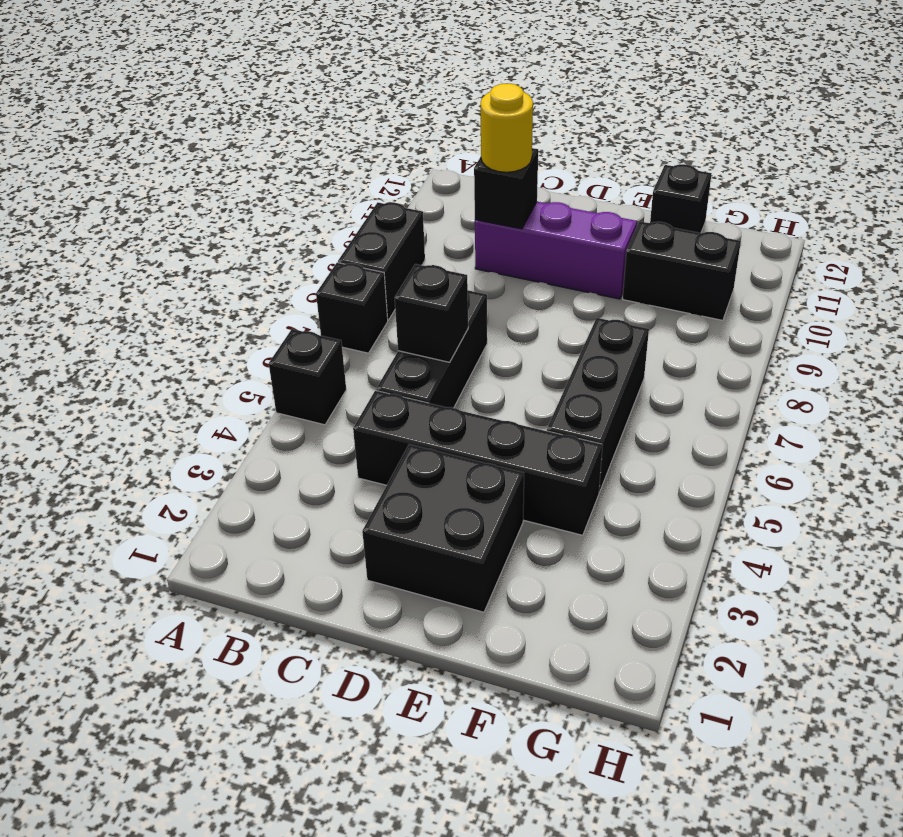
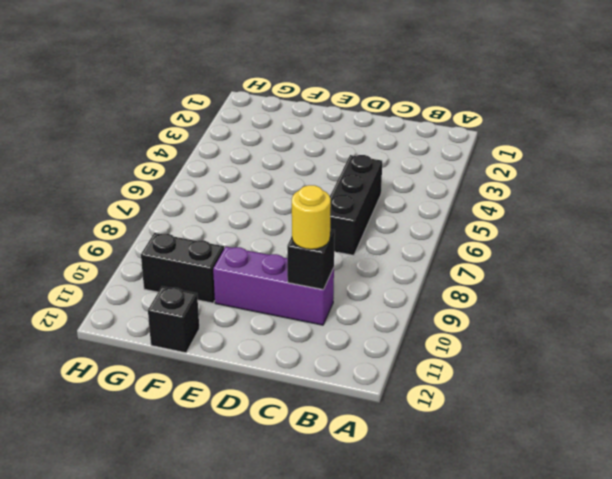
none -> black brick A5 level 1
none -> black brick A7 level 1
none -> black brick A8:A9 level 1

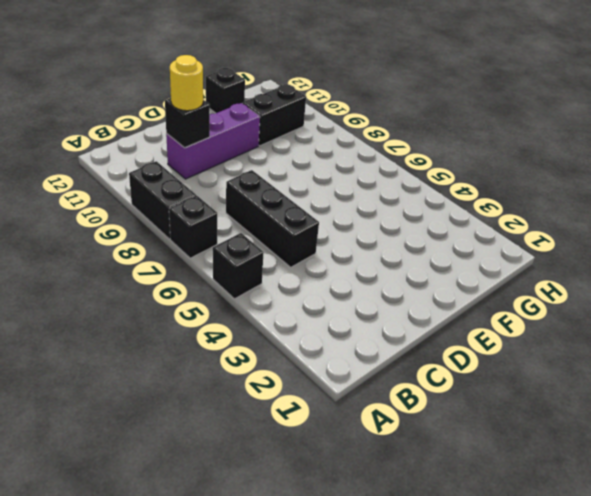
none -> black brick C4:F4 level 1
none -> black brick D2:E3 level 1
none -> black brick F5:F7 level 1

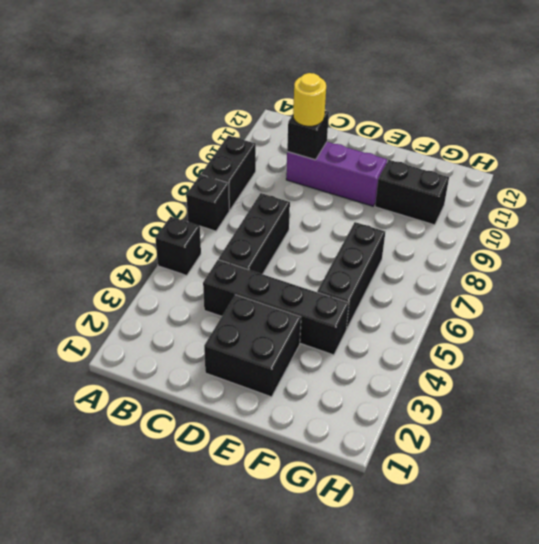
none -> black brick F12 level 1
none -> black brick C6 level 2

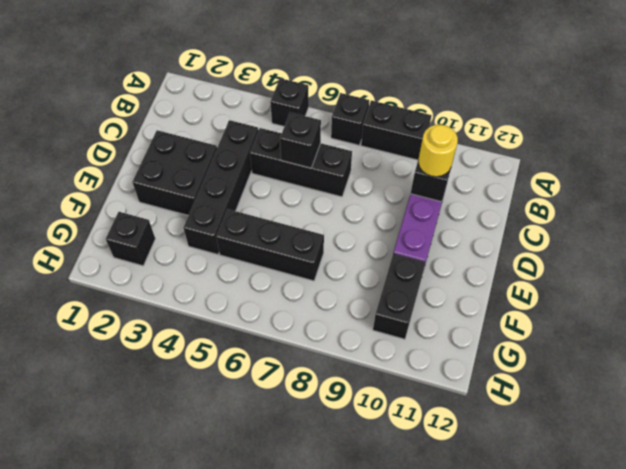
black brick G2 level 1 -> black brick F12 level 1

